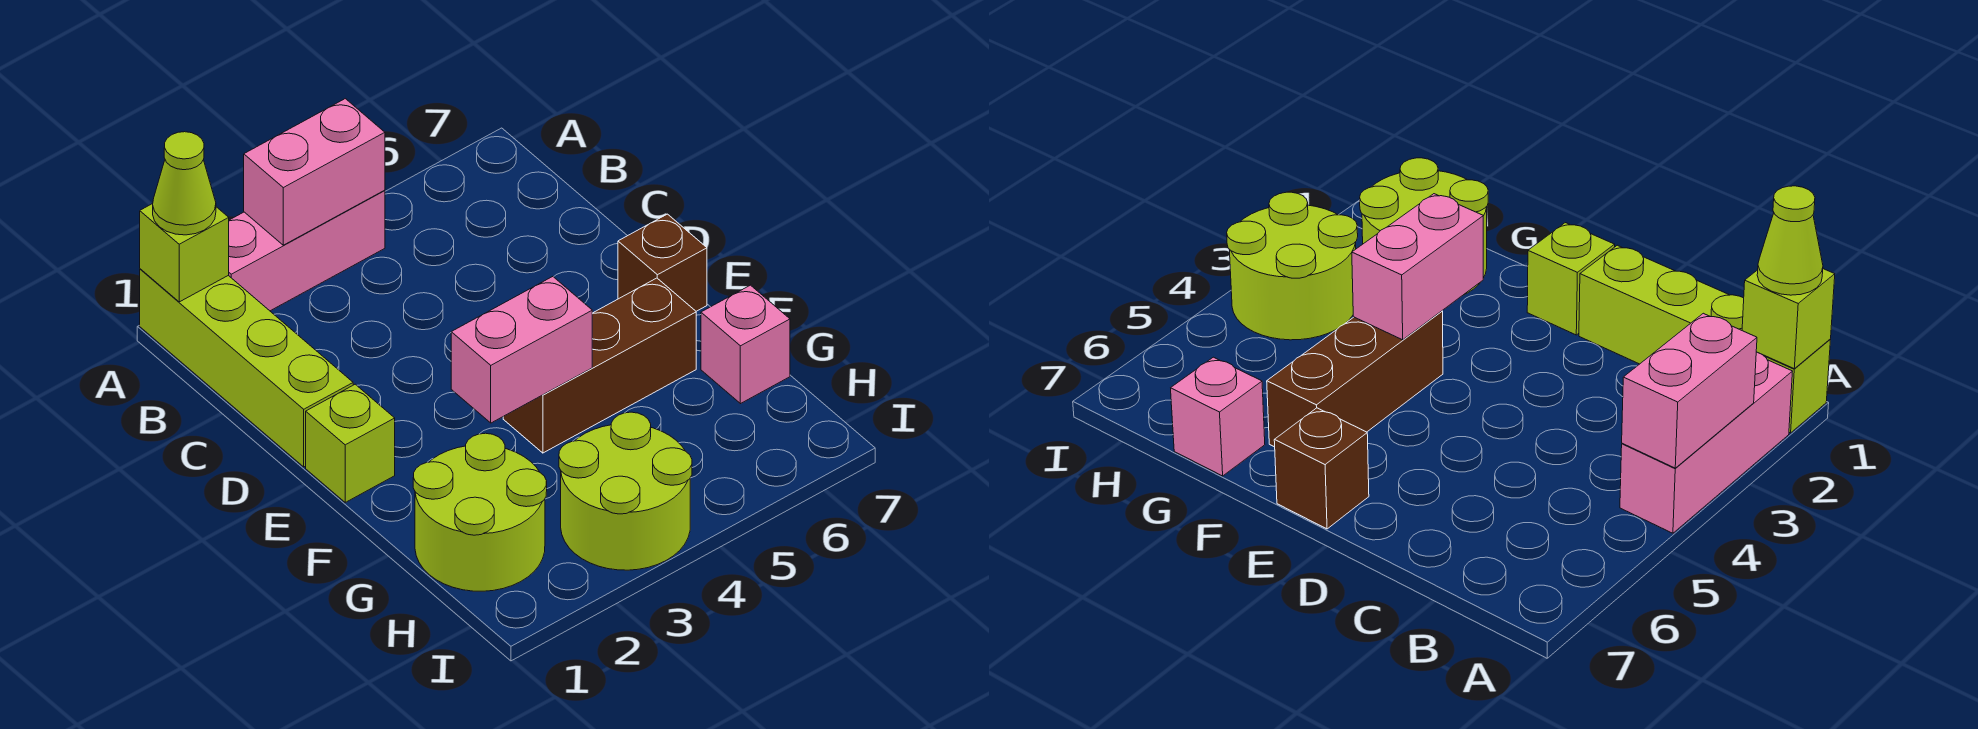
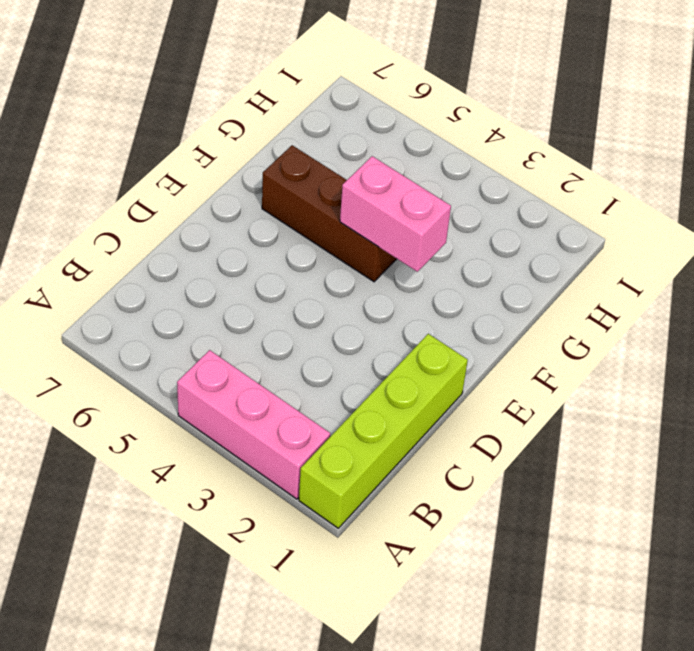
none -> lime brick E1 level 1
none -> brown brick E7 level 1
none -> lime round brick G1:H2 level 1

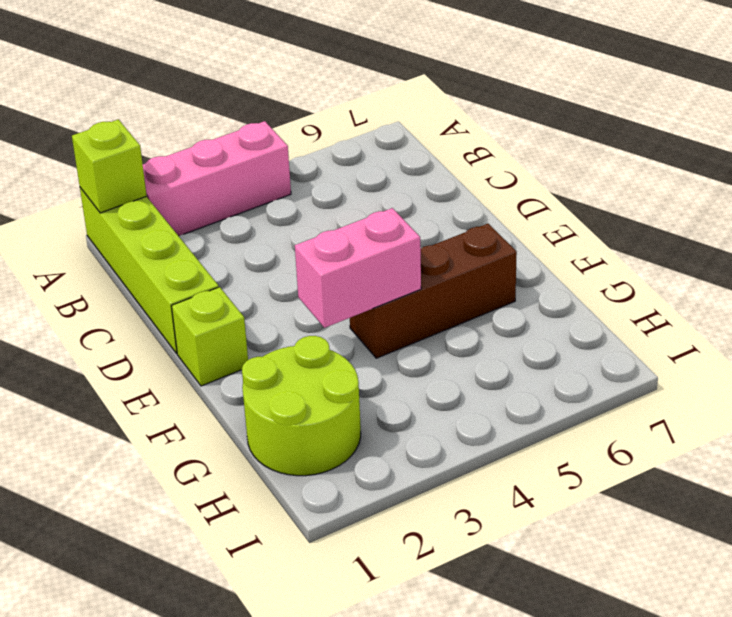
none -> brown brick E7 level 1
none -> pink brick G7 level 1
none -> lime round brick H3:I4 level 1

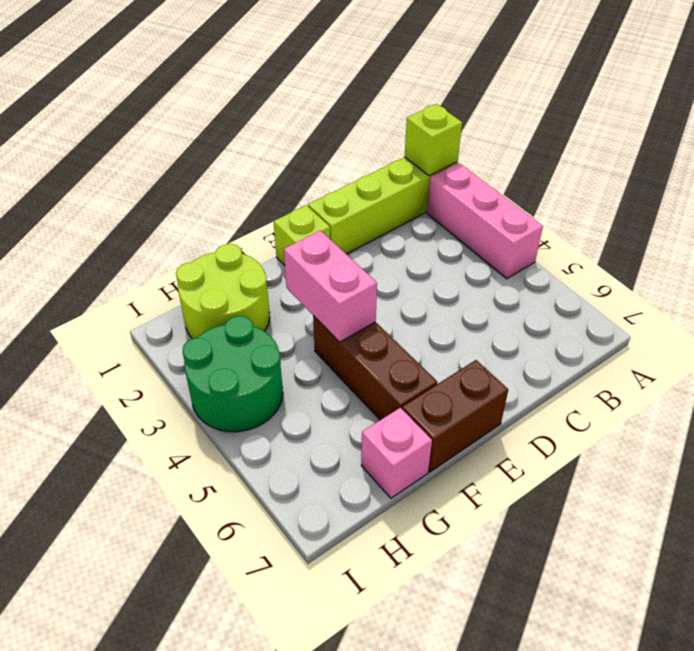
brown brick E7:F7 level 1 -> brown brick E7 level 1
green round brick H3:I4 level 1 -> lime round brick H3:I4 level 1
none -> pink brick A3:A4 level 2
none -> lime cone A1 level 3

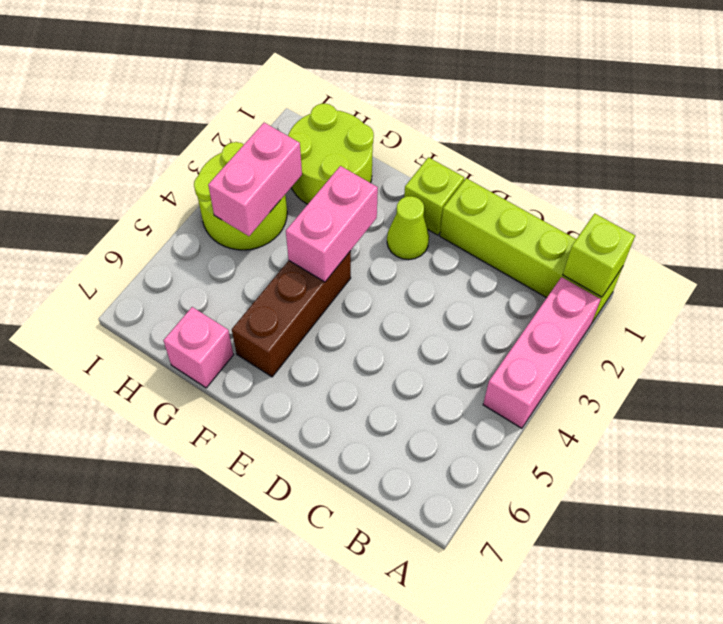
lime cone E2 level 1 -> lime cone A1 level 3
pink brick H3:H4 level 2 -> pink brick A3:A4 level 2
none -> brown brick E7 level 1

